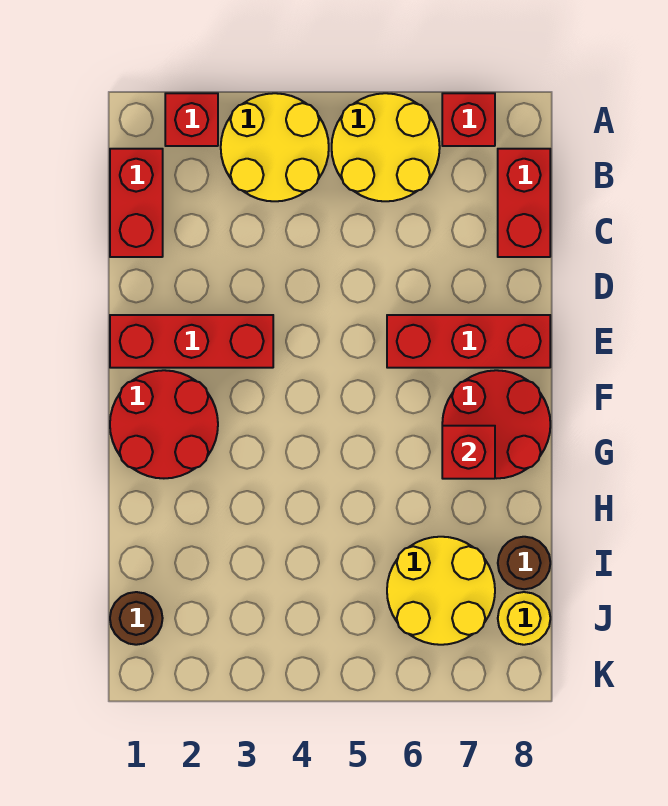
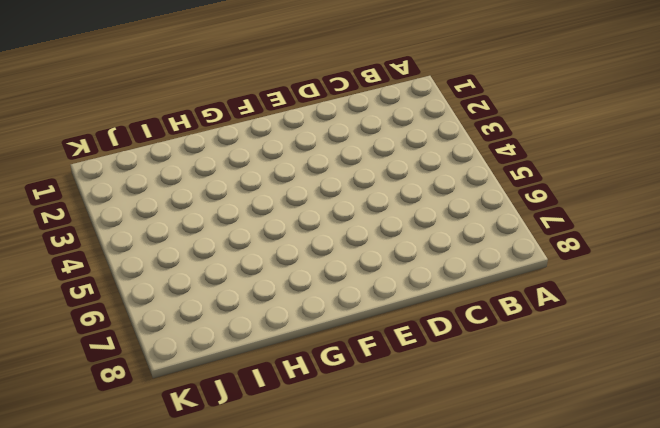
none -> red brick A2 level 1
none -> yellow round brick A3:B4 level 1
none -> yellow round brick A5:B6 level 1

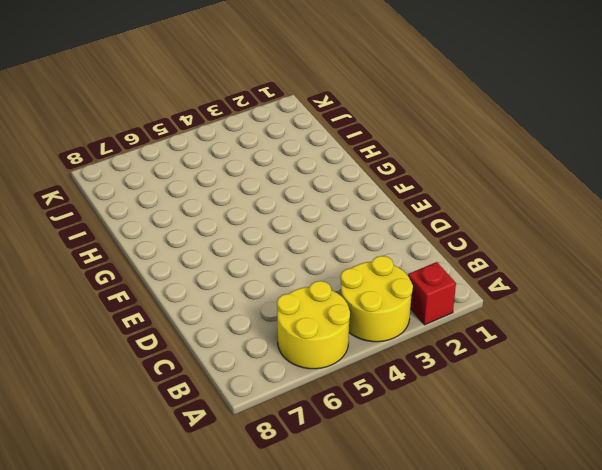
none -> red brick A7 level 1
none -> red brick B1:C1 level 1
none -> red brick B8:C8 level 1

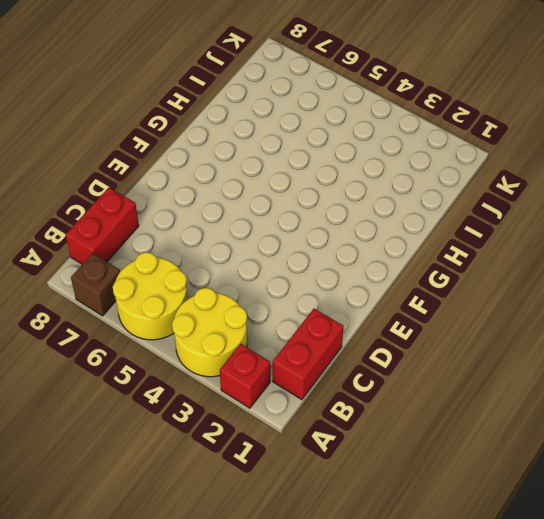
brown brick A7 level 1 -> red brick A7 level 1
none -> red brick E1:E3 level 1
none -> red brick E6:E8 level 1
none -> red round brick F1:G2 level 1

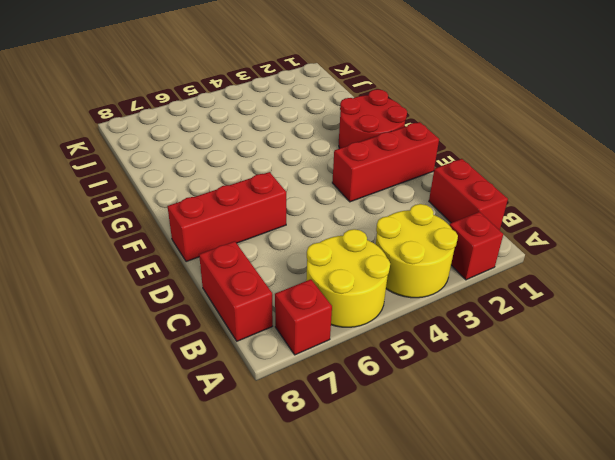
none -> red round brick F7:G8 level 1
none -> yellow round brick I6:J7 level 1
none -> brown round brick I8 level 1

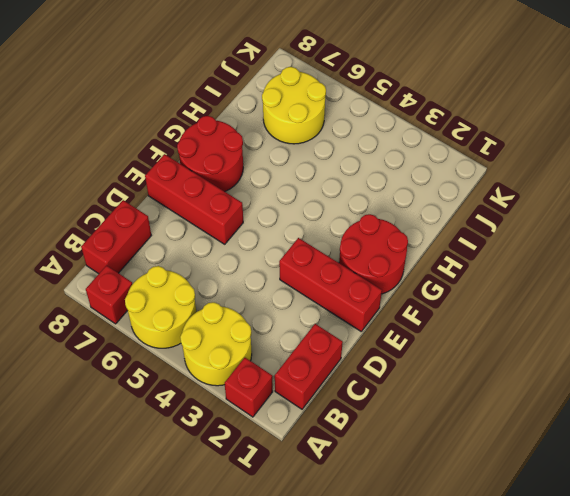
none -> brown round brick I8 level 1
none -> brown round brick J1 level 1
none -> yellow round brick J8 level 1

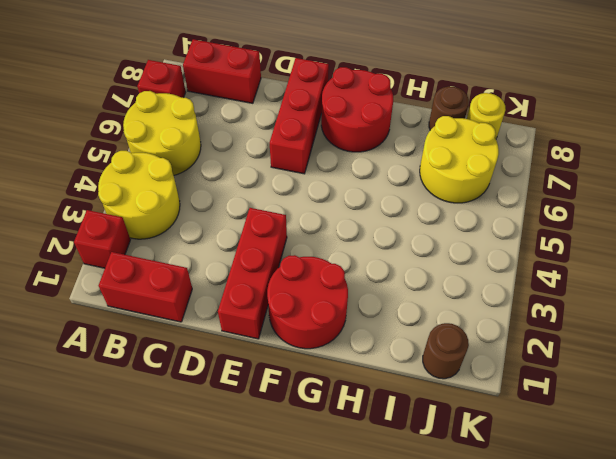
none -> red brick G7 level 2

